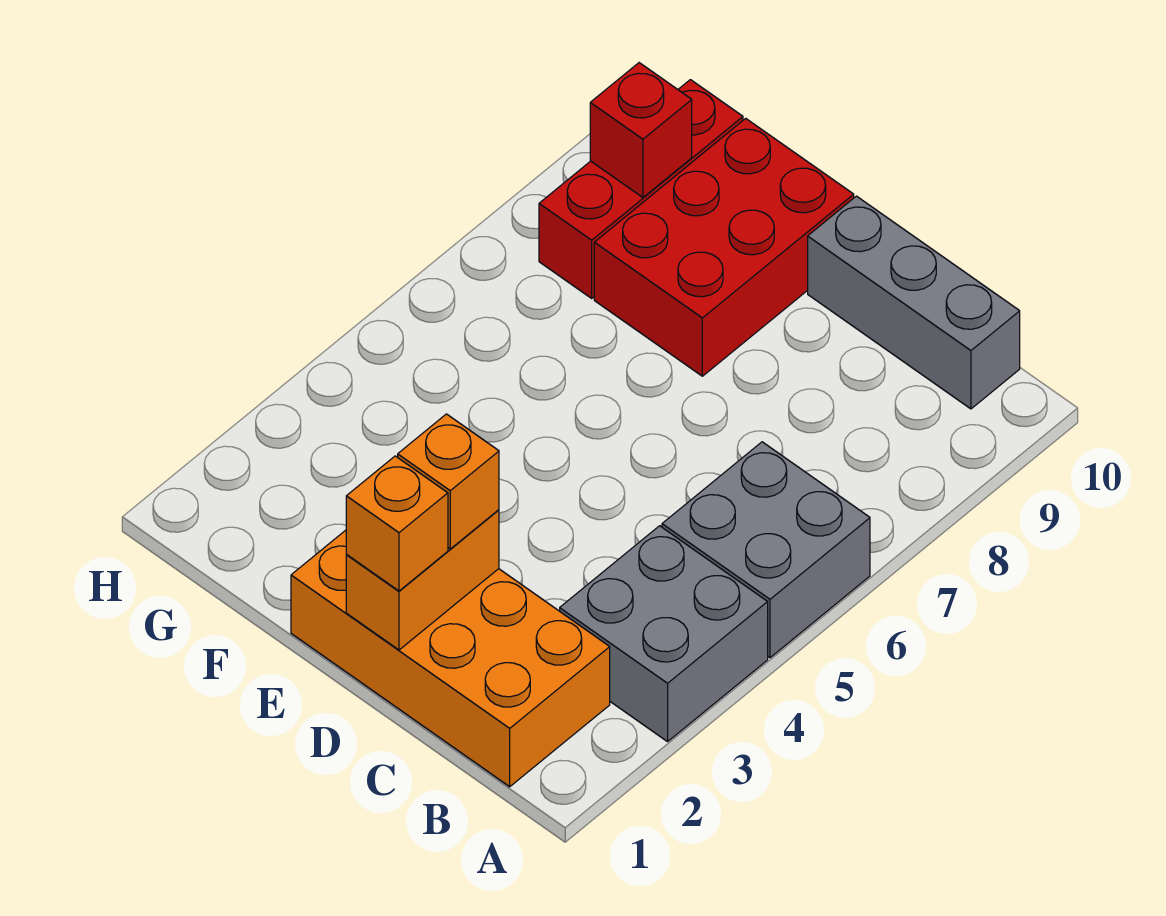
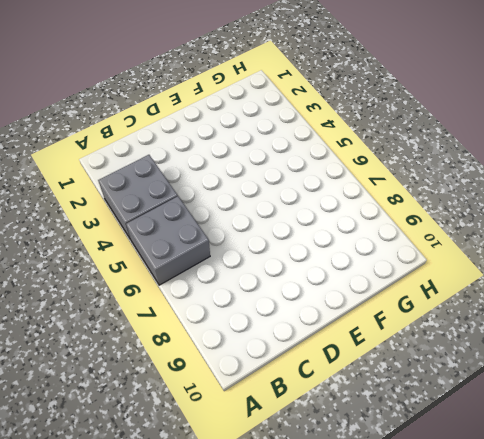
none -> orange brick B1:E2 level 1
none -> grey brick B10:D10 level 1

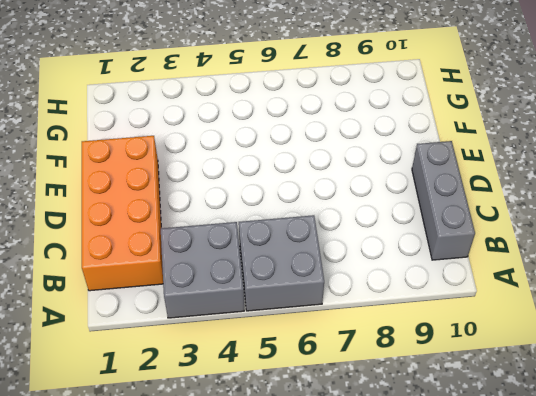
none -> red brick E8:F10 level 1
none -> red brick G8:G10 level 1

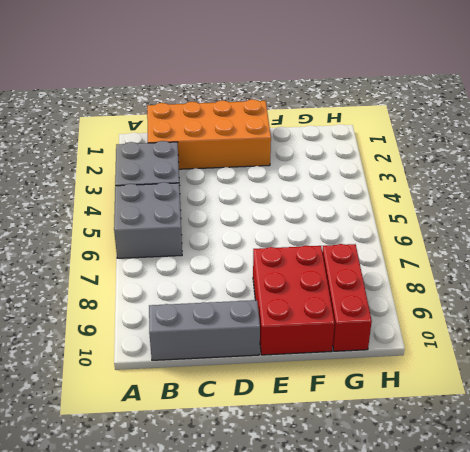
none -> orange brick D1:D2 level 2
none -> red brick G9 level 2

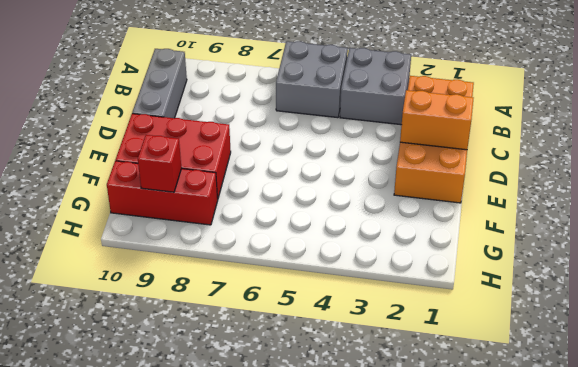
none -> orange brick D1 level 3
none -> orange brick D2 level 3

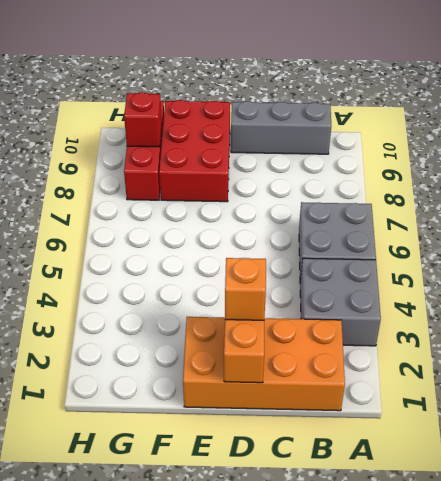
none -> orange brick D1 level 3

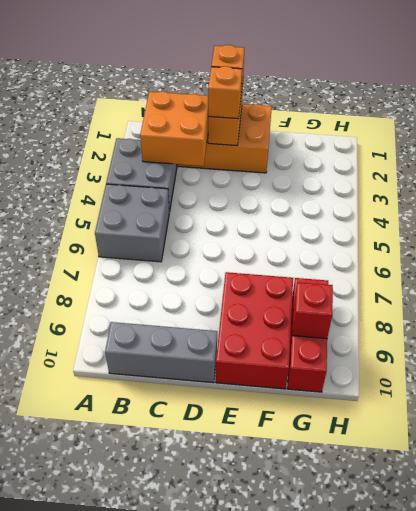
orange brick B2:C3 level 2 -> none

